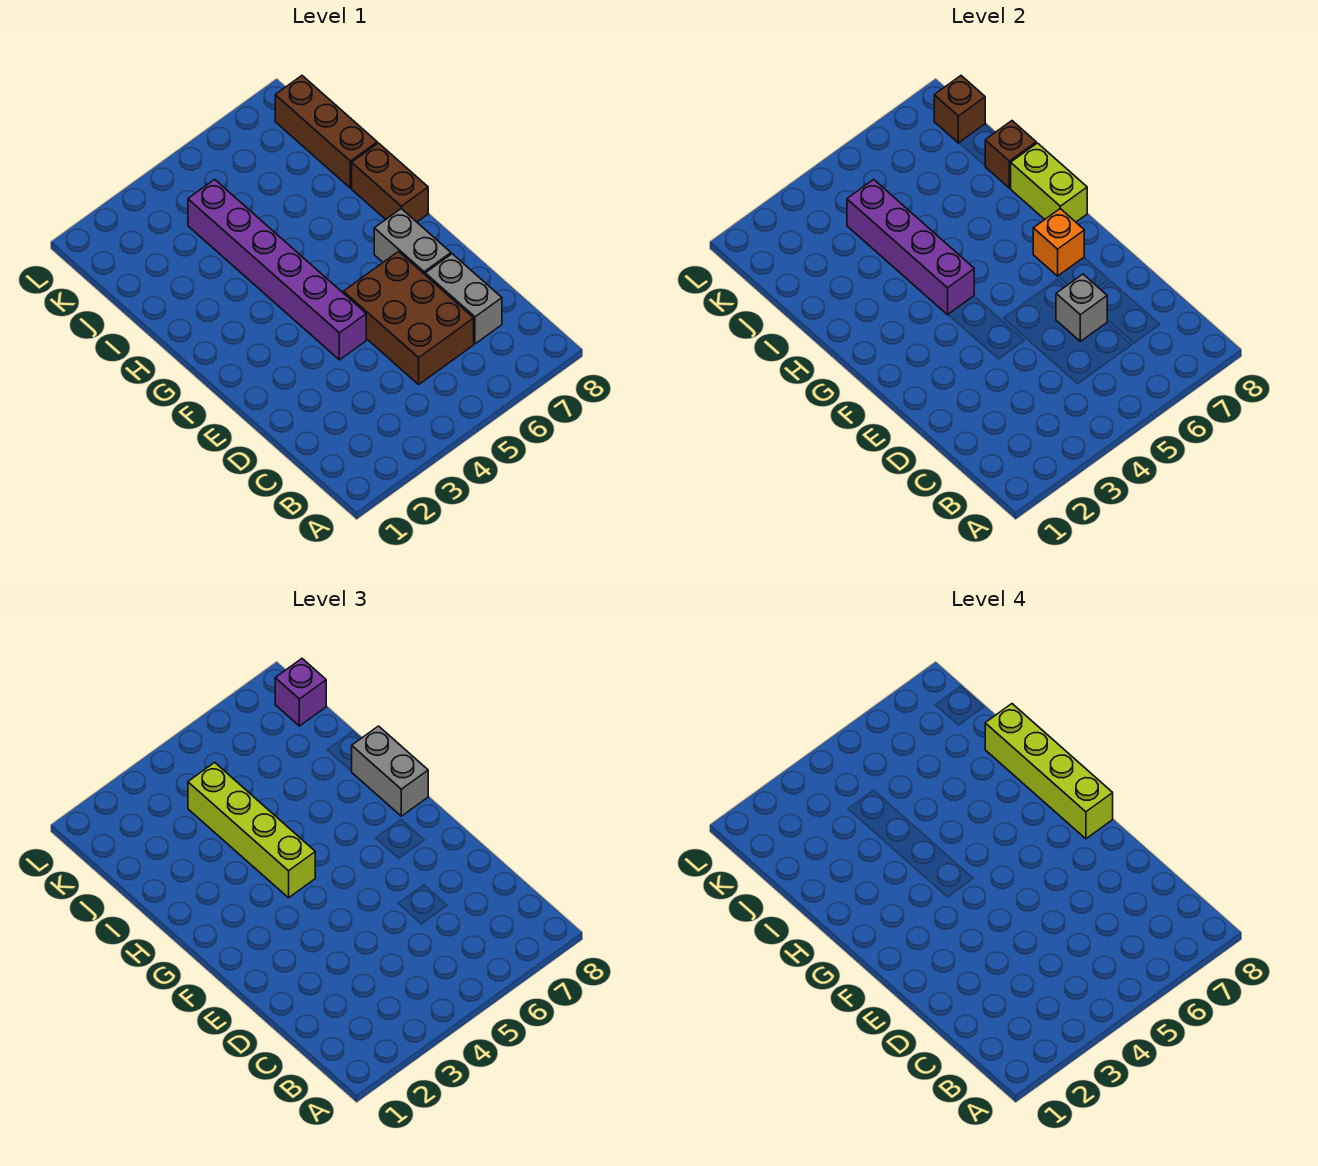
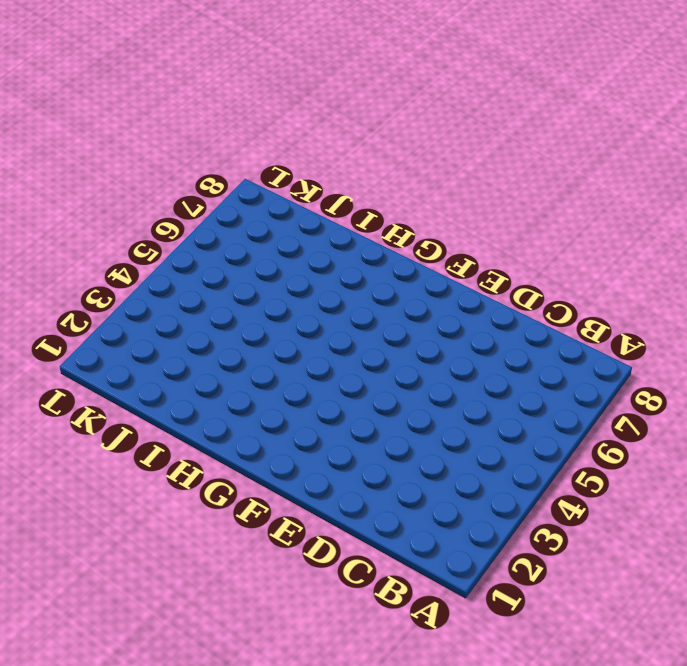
none -> brown brick C5:E6 level 1
none -> grey brick C7:D7 level 1
none -> purple brick E4:J4 level 1

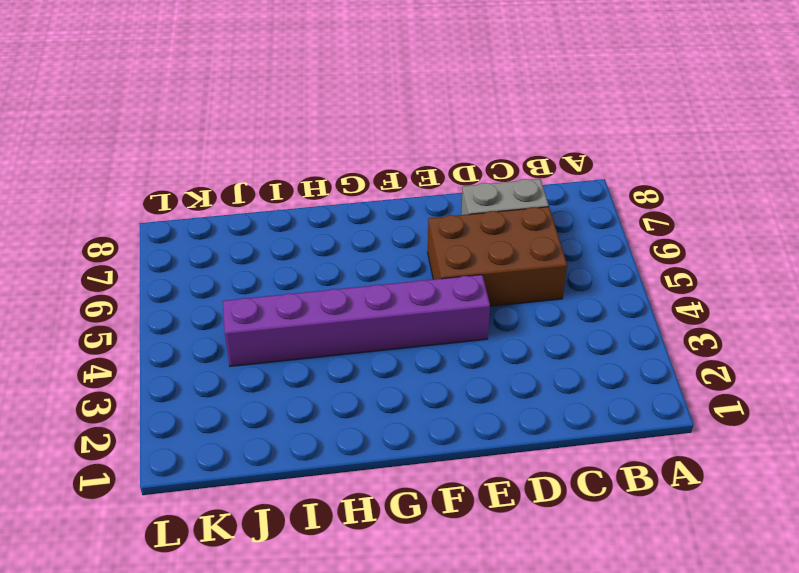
none -> grey brick E7:F7 level 1
none -> brown brick G8:H8 level 1
none -> brown brick I8:K8 level 1

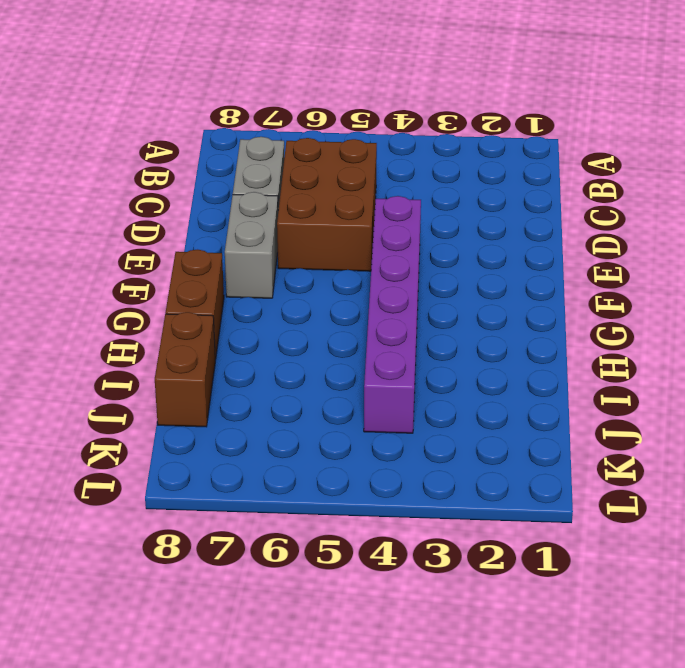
brown brick I8:J8 level 1 -> brown brick I8:K8 level 1
none -> grey brick D6 level 2
none -> orange brick F7 level 2
none -> purple brick G4:J4 level 2

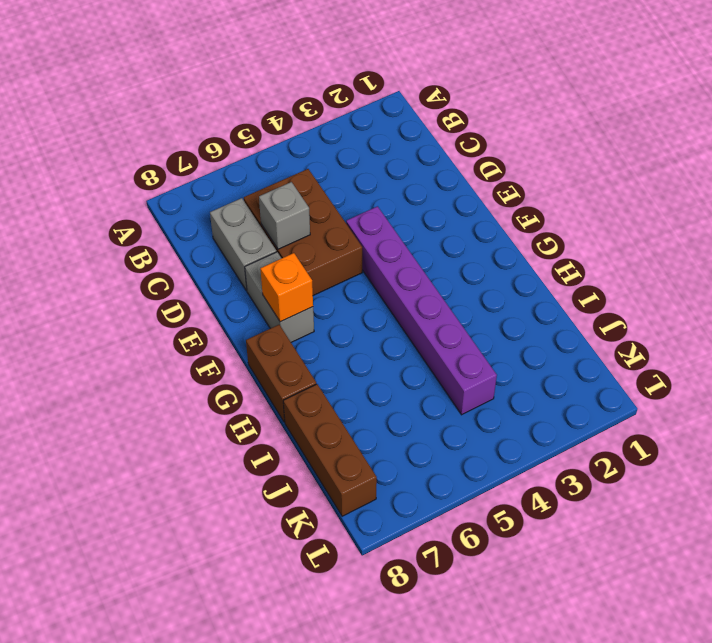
none -> purple brick G4:J4 level 2
none -> lime brick G8:H8 level 2
none -> brown brick I8 level 2

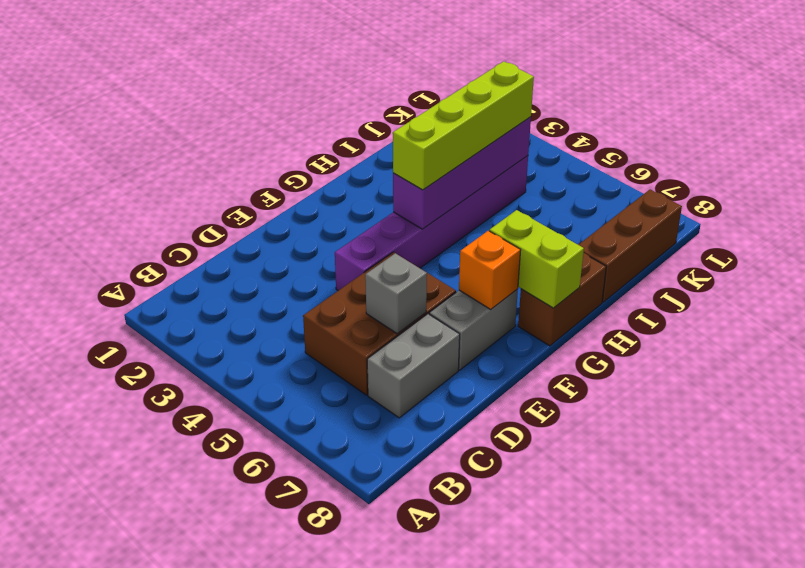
lime brick G7:G8 level 2 -> lime brick G8:H8 level 2
none -> brown brick I8 level 2
none -> brown brick K8 level 2
none -> grey brick G8:H8 level 3

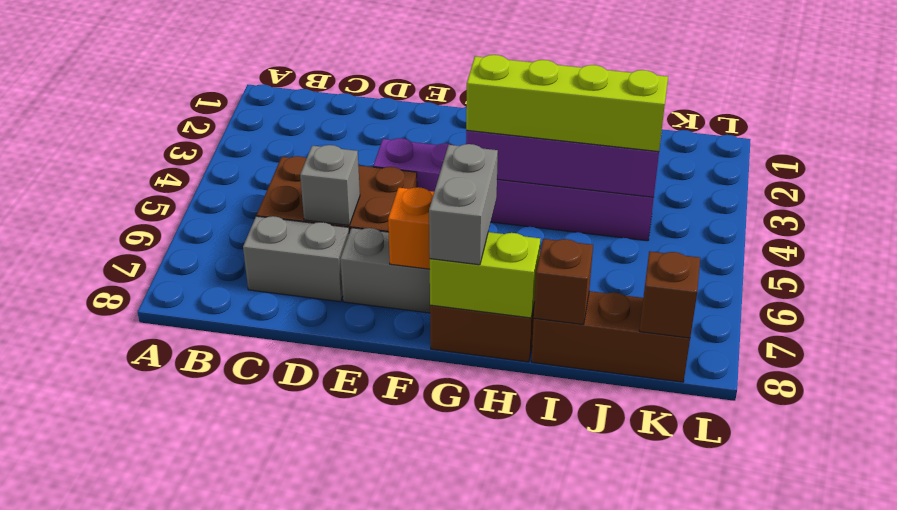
grey brick G7:G8 level 3 -> grey brick G8:H8 level 3
none -> purple brick K8 level 3
none -> lime brick F8:I8 level 4

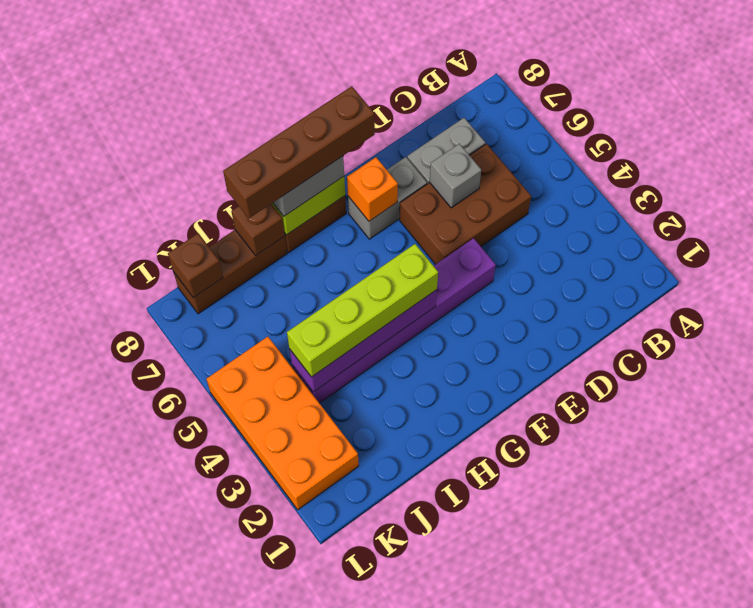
brown brick F8:I8 level 4 -> lime brick F8:I8 level 4
orange brick K2:L5 level 1 -> none
none -> purple brick K8 level 3

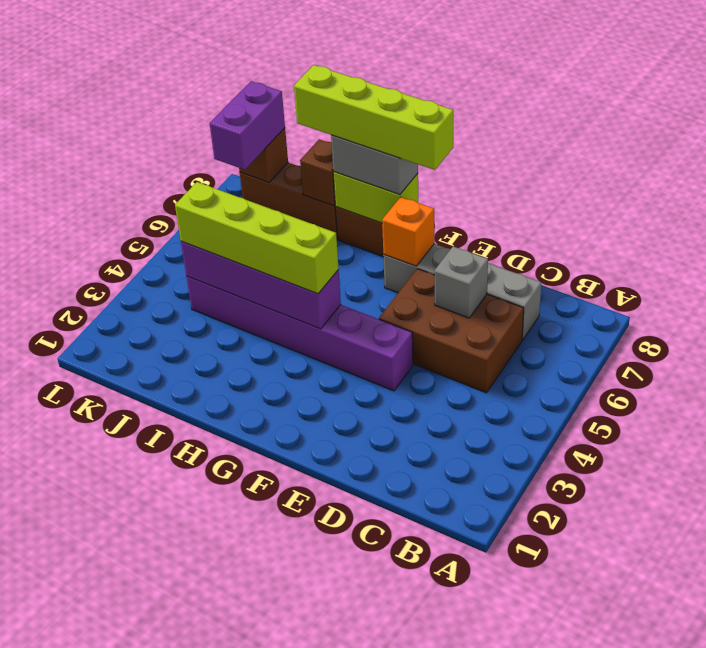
purple brick K7:K8 level 3 -> purple brick K8 level 3

